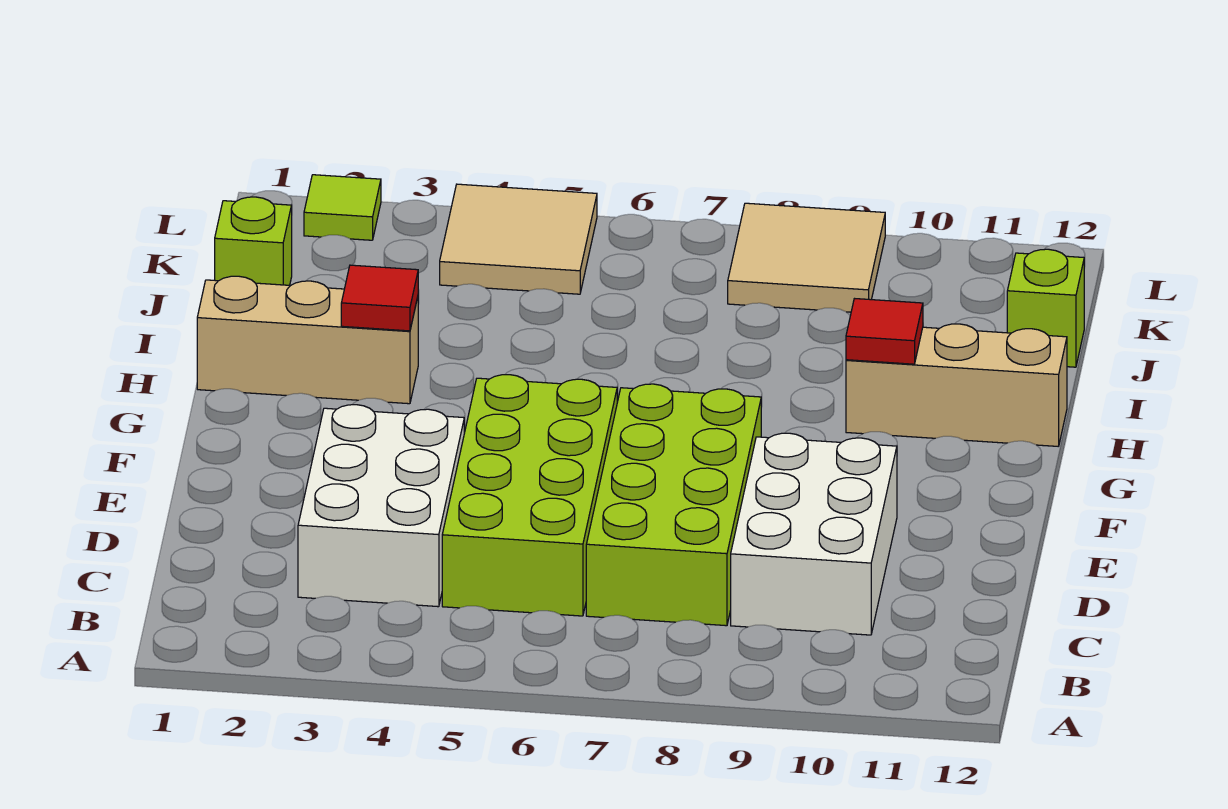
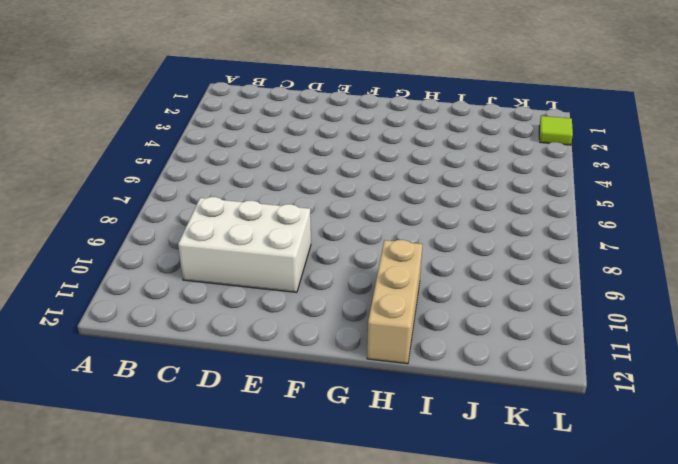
none -> white brick C3:E4 level 1
none -> lime brick C5:F6 level 1
none -> lime brick C7:F8 level 1

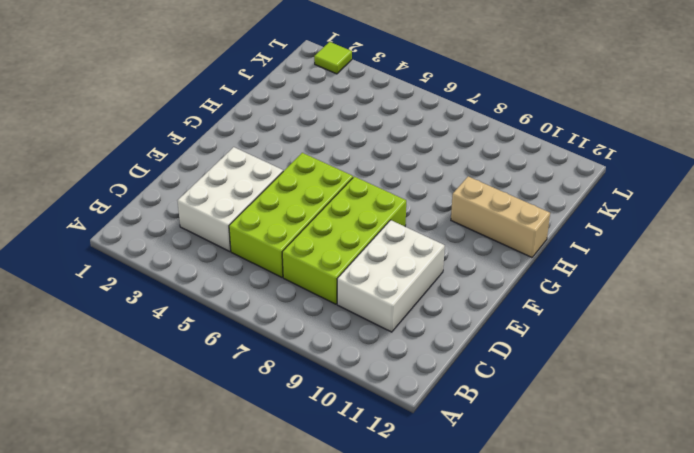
none -> tan brick H1:H3 level 1
none -> lime brick J1 level 1
none -> lime brick J12 level 1

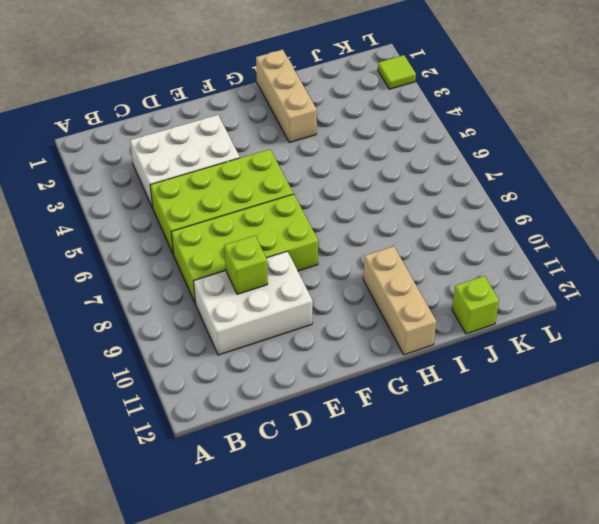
lime brick D9 level 2 -> lime brick J1 level 1
none -> tan tile K4:L5 level 1
none -> tan tile K8:L9 level 1
none -> red tile H3 level 2

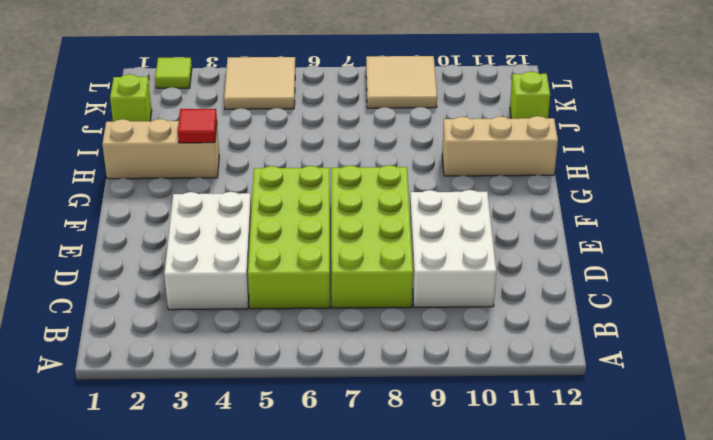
none -> red tile H10 level 2

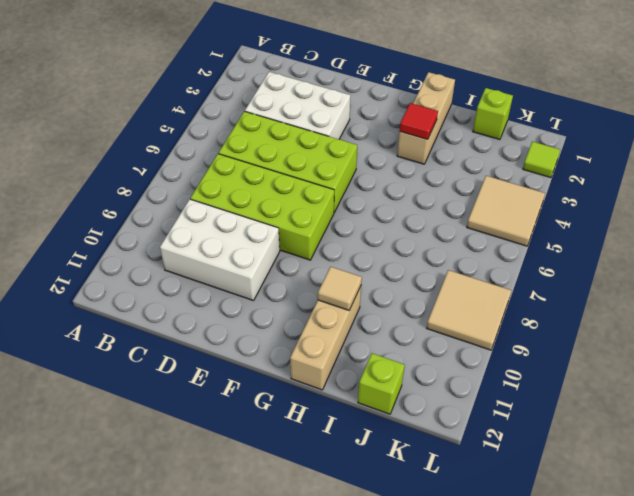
tan tile H10 level 2 -> red tile H10 level 2

